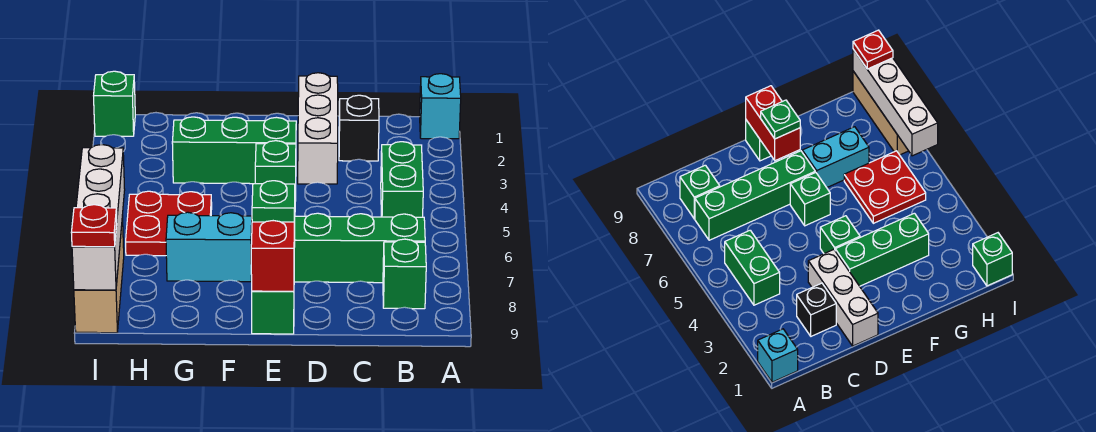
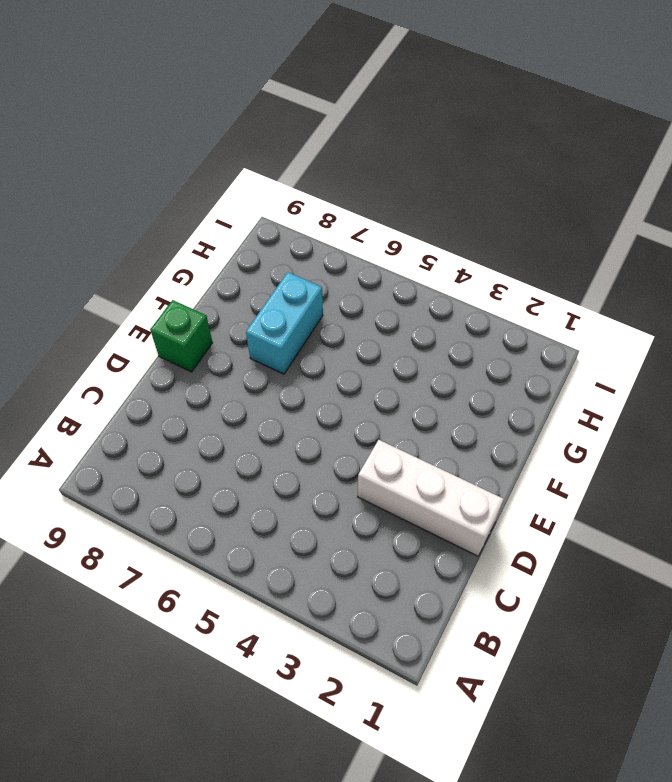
none -> cyan brick A1 level 1
none -> green brick B4:B5 level 1
none -> green brick B7:E7 level 1

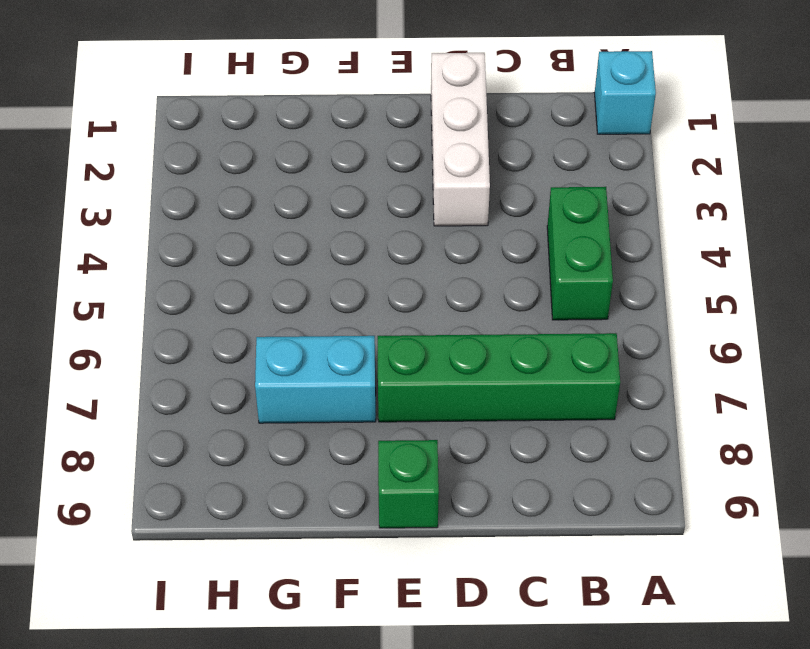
none -> green brick B8 level 1
none -> black brick C2 level 1
none -> green brick E3:G3 level 1

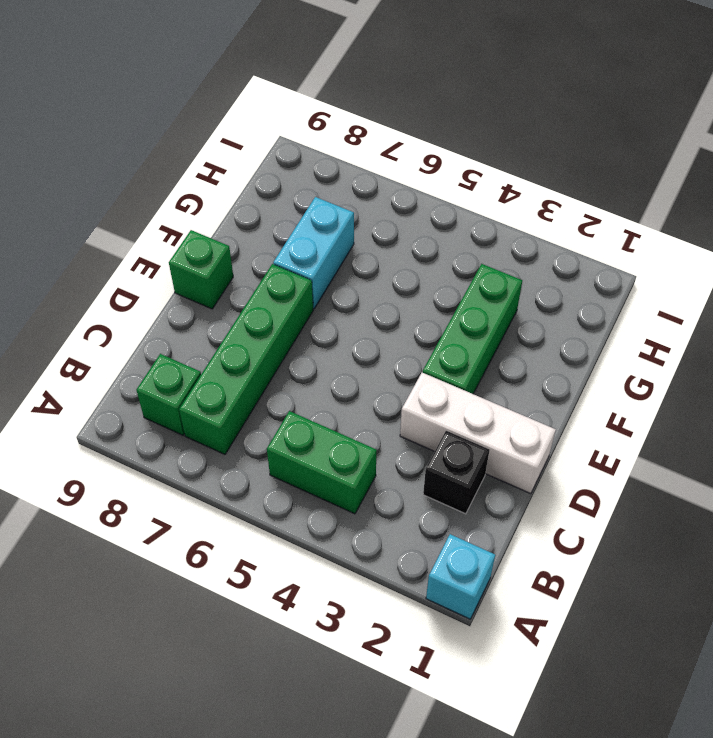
none -> green brick E4 level 1
none -> green brick E6 level 1
none -> red plate G5:H6 level 1

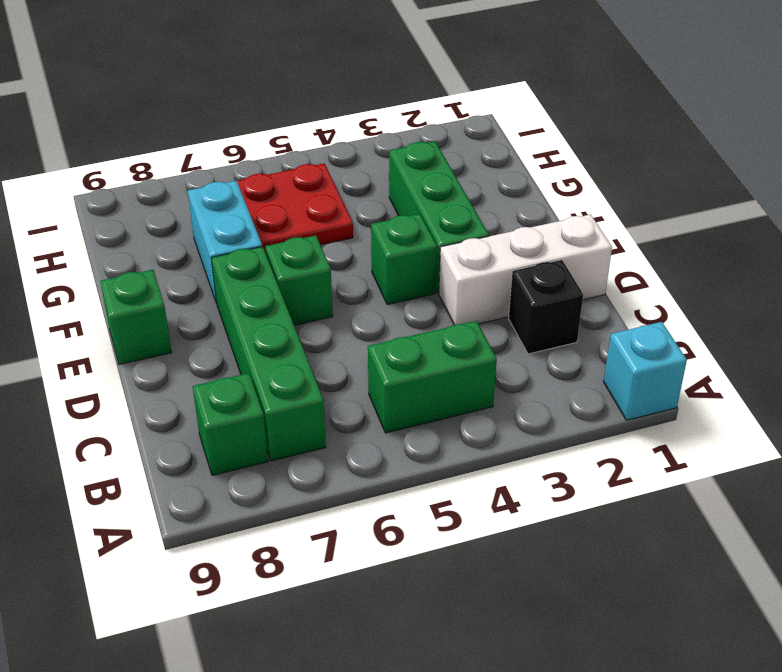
none -> green brick I1 level 1
none -> tan brick I7:I9 level 1
none -> red brick E8:E9 level 2

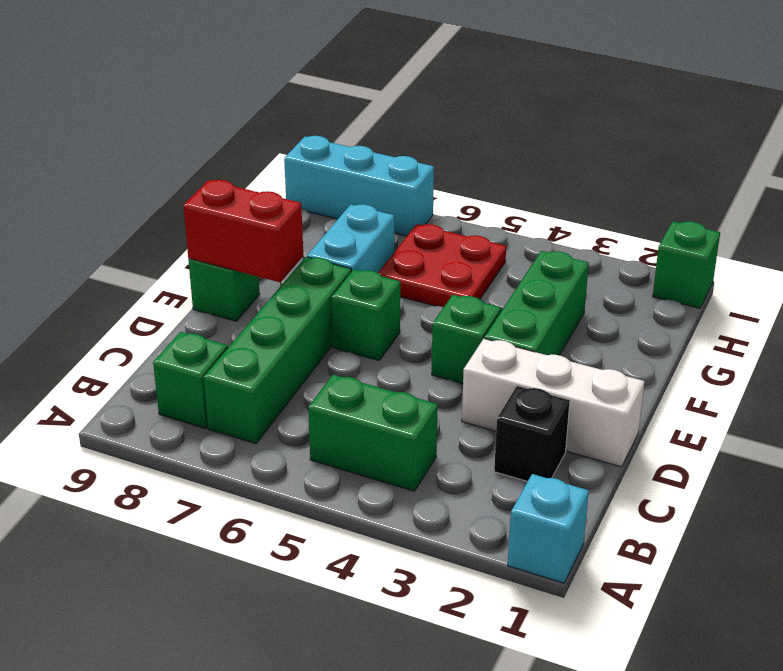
cyan brick I7:I9 level 1 -> tan brick I7:I9 level 1
none -> white brick I6:I9 level 2
none -> green plate E8 level 3
none -> red plate I9 level 3

